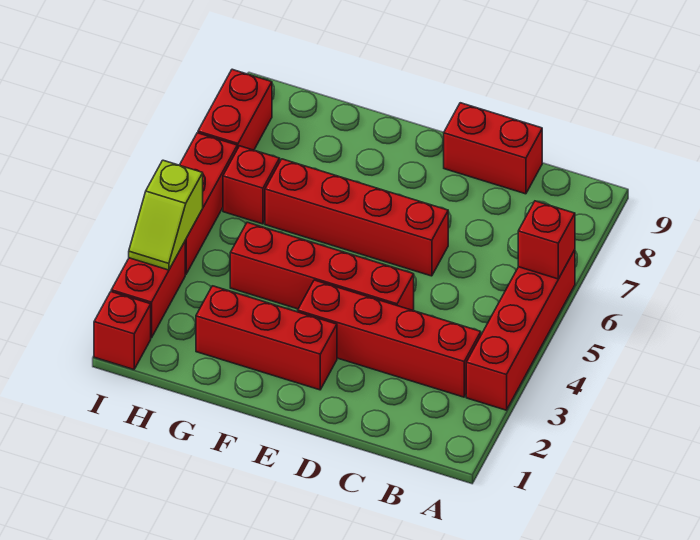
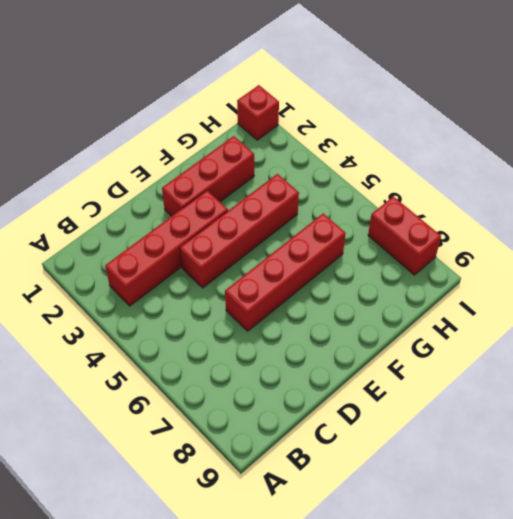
none -> red brick A3:A6 level 1
none -> red brick C9:D9 level 1
none -> red brick H6 level 1

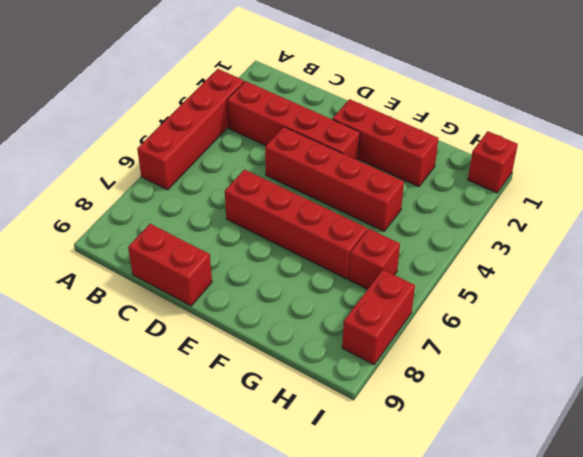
none -> red brick I2:I3 level 1
none -> red brick I4:I6 level 1
none -> red brick A6 level 2

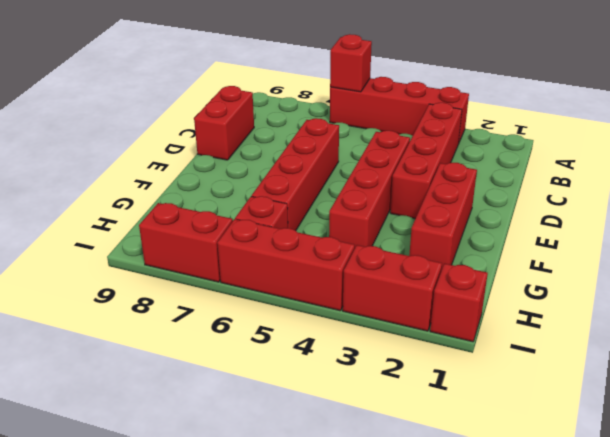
none -> lime slope I3:I4 level 2 top 4

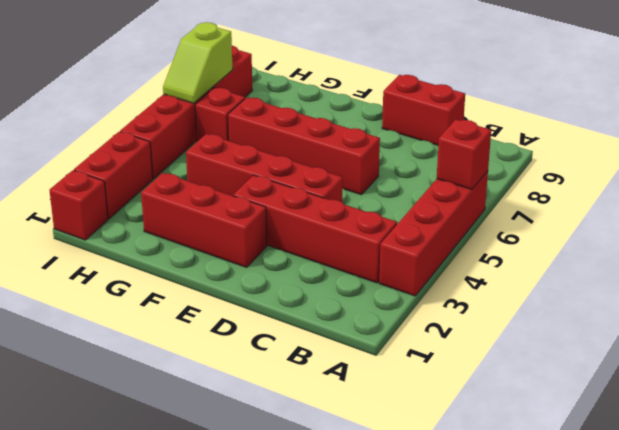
lime slope I6:I7 level 2 top 7 -> lime slope I3:I4 level 2 top 4

